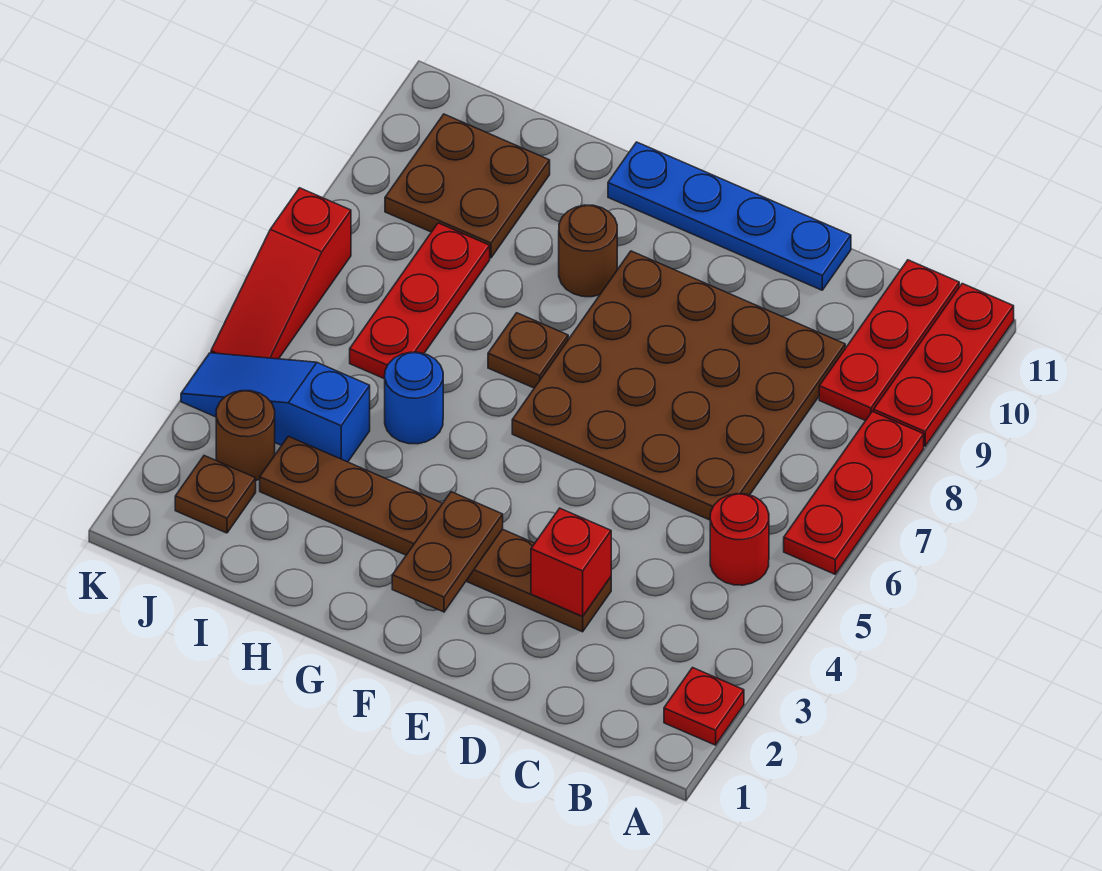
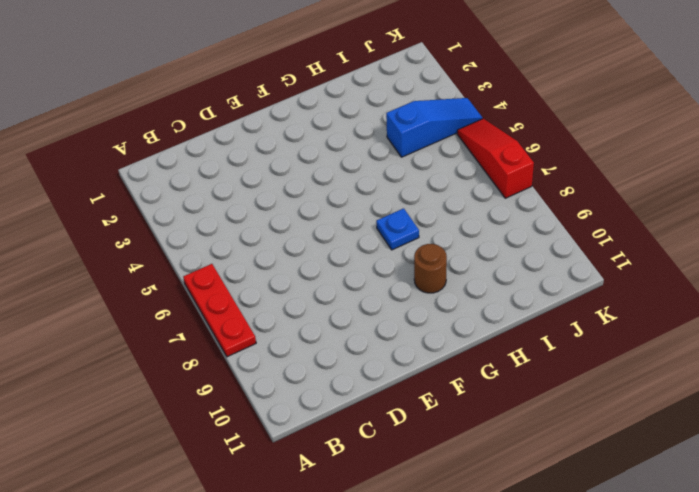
blue plate G7 level 1 -> brown plate G7 level 1
none -> red plate A2 level 1
none -> red plate A9:A11 level 1
none -> red round brick B5 level 1

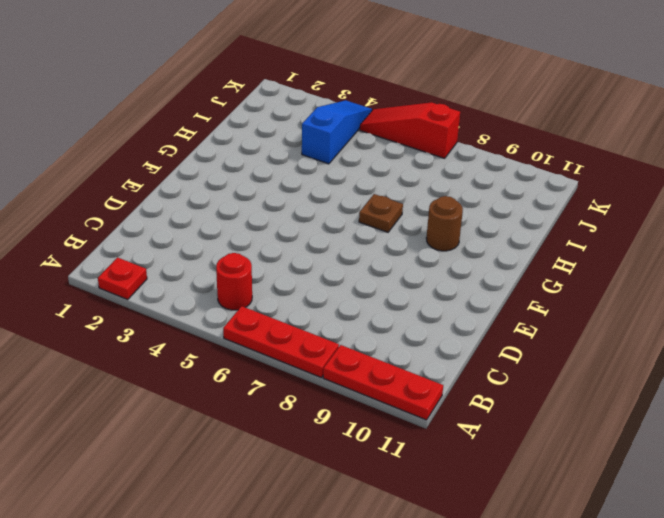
none -> red plate B9:B11 level 1
none -> brown plate C6:F9 level 1
none -> brown plate D3:I3 level 1

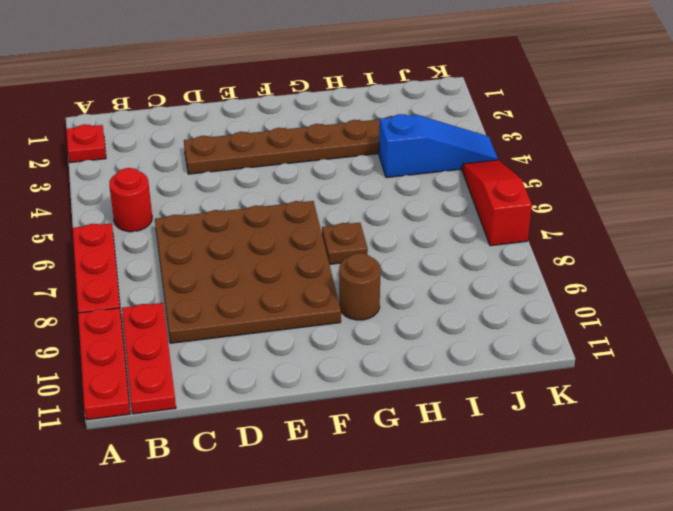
none -> blue plate D11:G11 level 1
none -> blue round brick H5 level 1
none -> red plate I6:I8 level 1

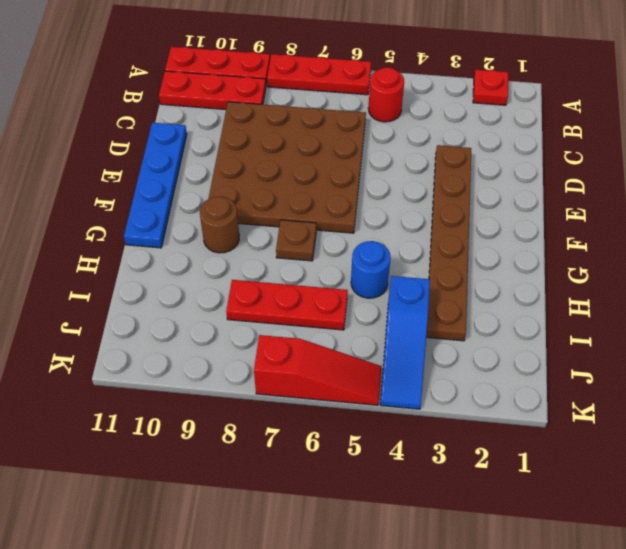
none -> brown plate I9:J10 level 1
none -> brown plate J2 level 1
none -> brown round brick J3 level 1

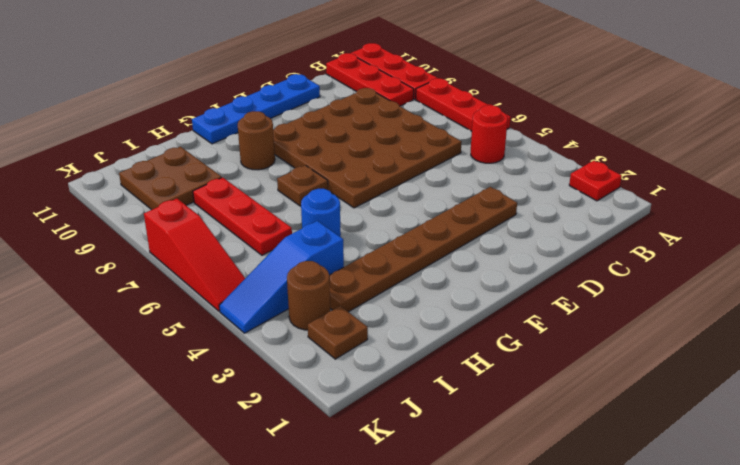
none -> red brick D3 level 2
none -> brown plate F2:F3 level 2

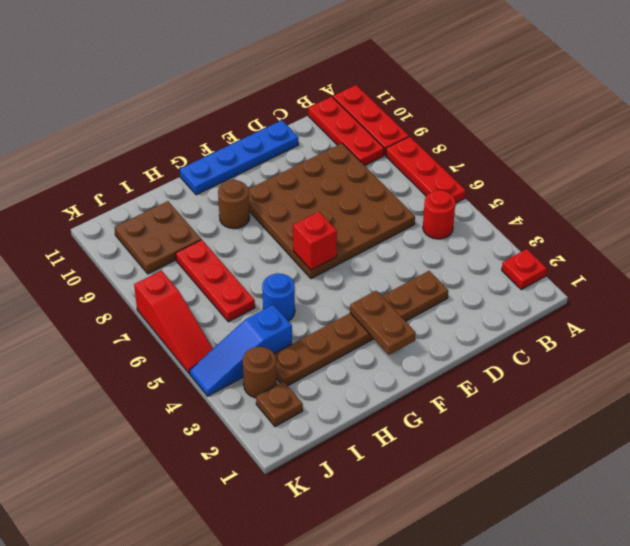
red brick F6 level 2 -> red brick D3 level 2
none -> brown plate G7 level 1

